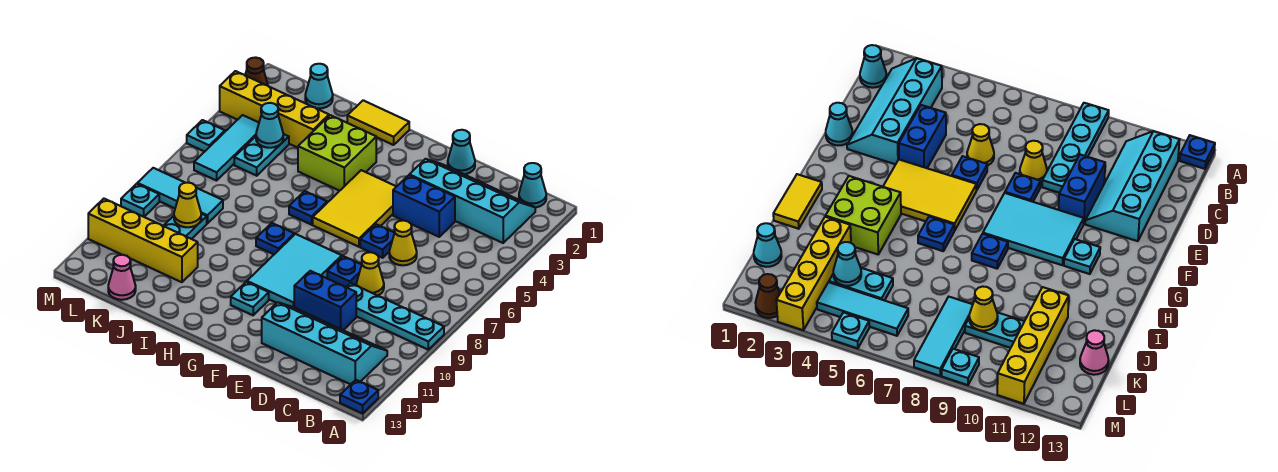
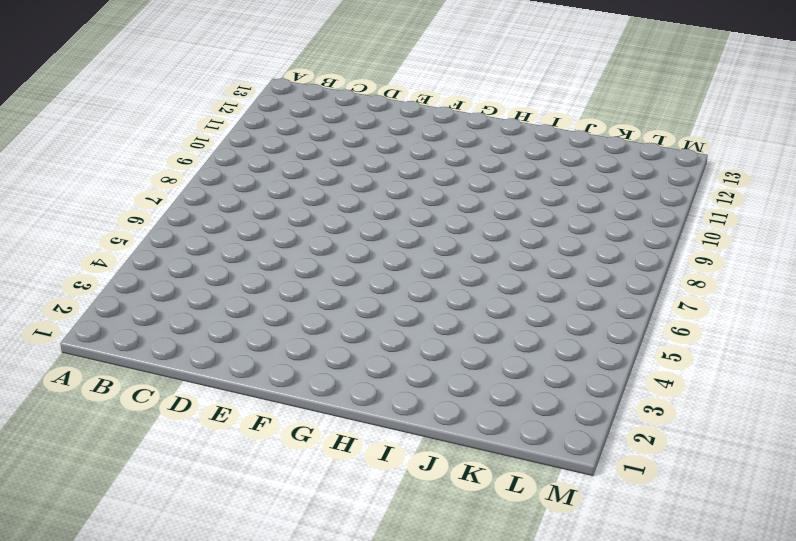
none -> cyan plate A9:D9 level 1
none -> blue plate A13 level 1
none -> cyan cone B1 level 1
none -> cyan slope B2:E3 level 1 top 3

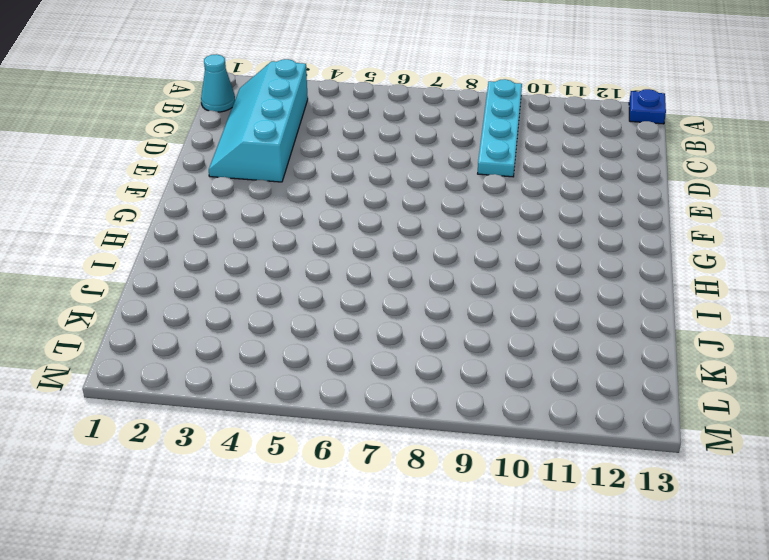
none -> cyan slope B11:E12 level 1 top 12
none -> blue brick D4:E4 level 1
none -> yellow cone D6 level 1
none -> yellow cone D8 level 1

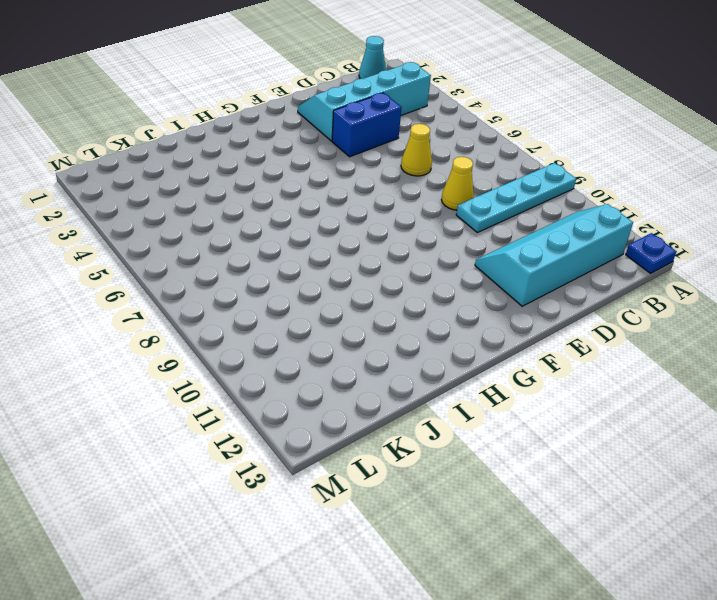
none -> blue brick D10:E10 level 1
none -> cyan cone E1 level 1
none -> blue plate E6 level 1
none -> blue plate E8 level 1

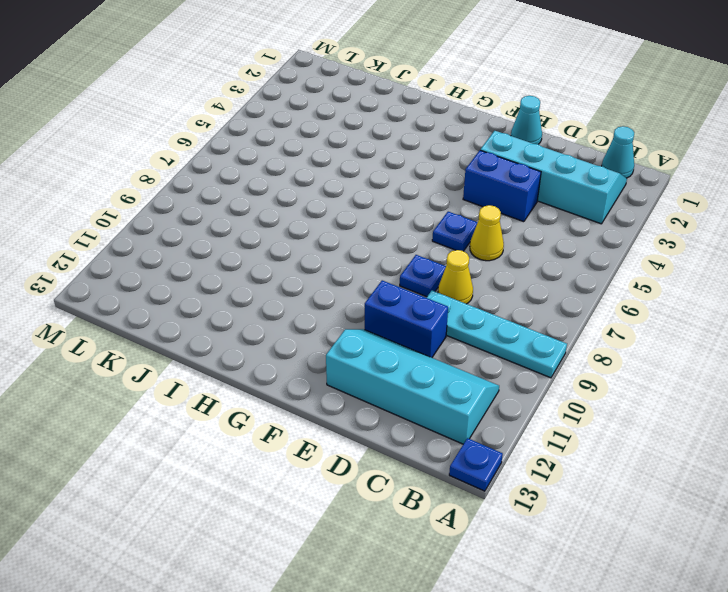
none -> yellow tile F4:G6 level 1
none -> cyan tile F8:G10 level 1
none -> cyan plate G11 level 1
none -> yellow tile H1:I1 level 1

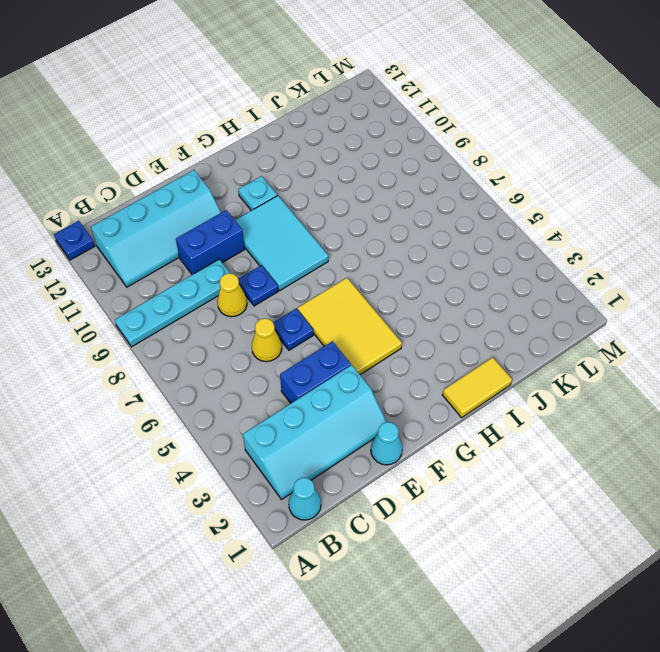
none -> lime brick H3:I4 level 1
none -> blue plate H6 level 1
none -> blue plate H8 level 1
none -> yellow brick J3:M3 level 1

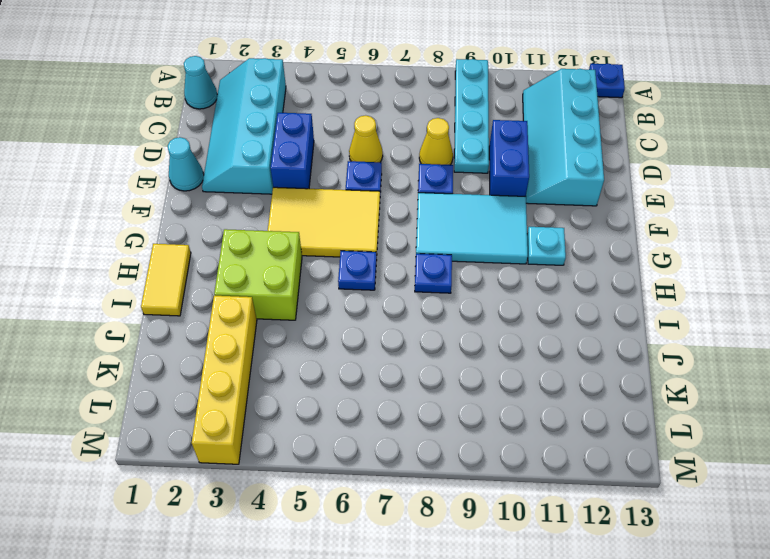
none -> yellow brick J11:M11 level 1
none -> cyan cone K1 level 1
none -> cyan plate K4:K5 level 1
none -> cyan tile K8:M8 level 1

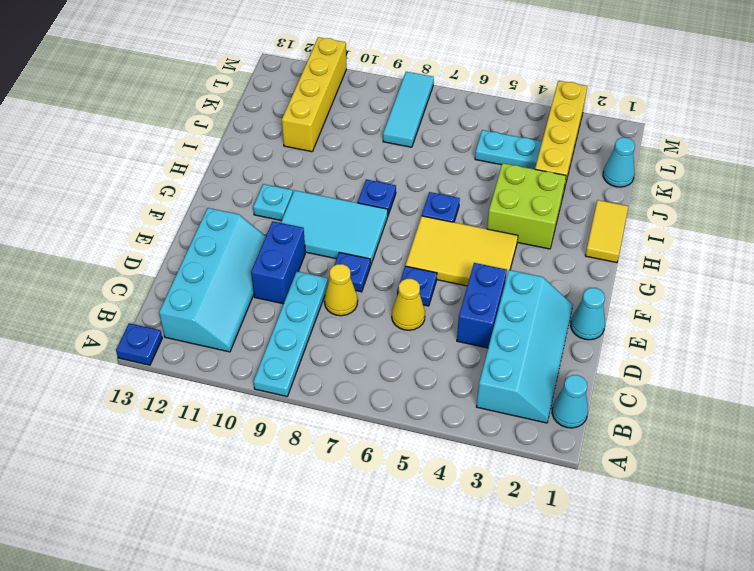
none -> cyan plate K9:K10 level 1
none -> pink cone K13 level 1
none -> cyan tile L4:L6 level 1
none -> brown cone M2 level 1

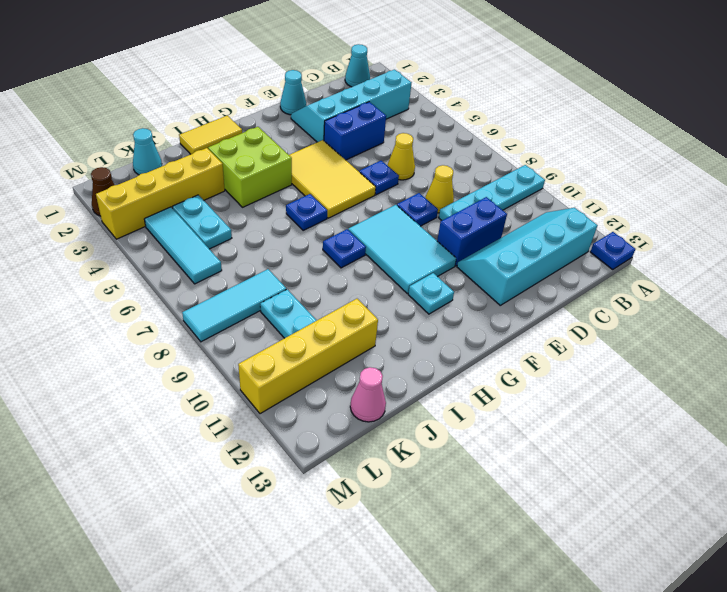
none -> cyan plate M5 level 1
none -> cyan plate M9 level 1
none -> cyan cone K4 level 2
none -> yellow cone K9 level 2

